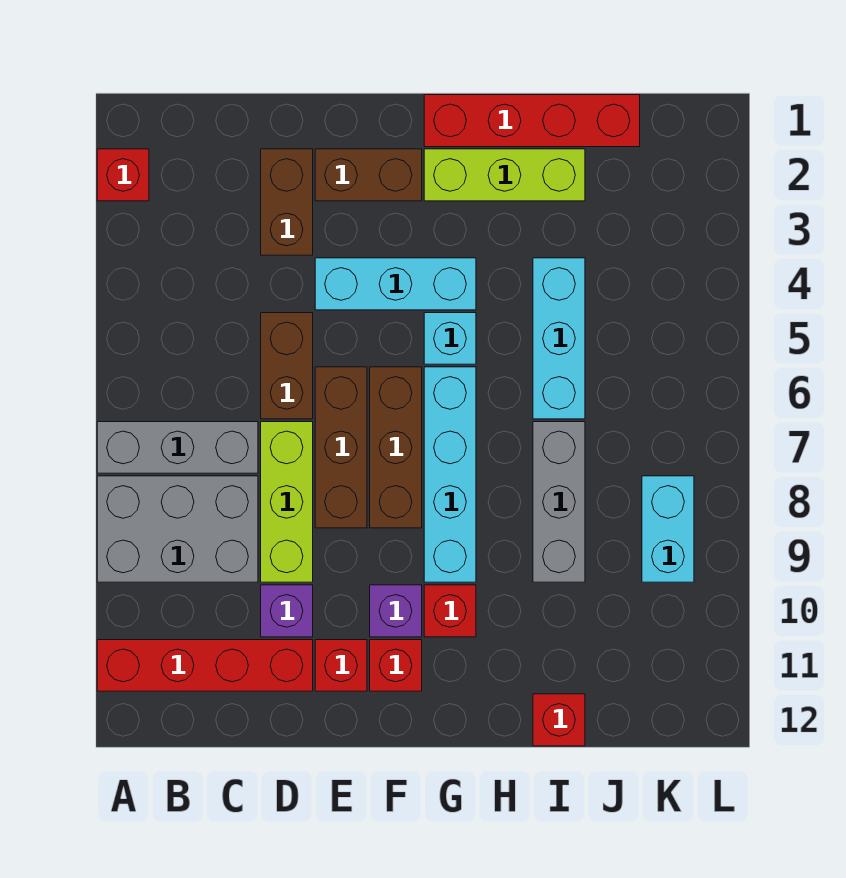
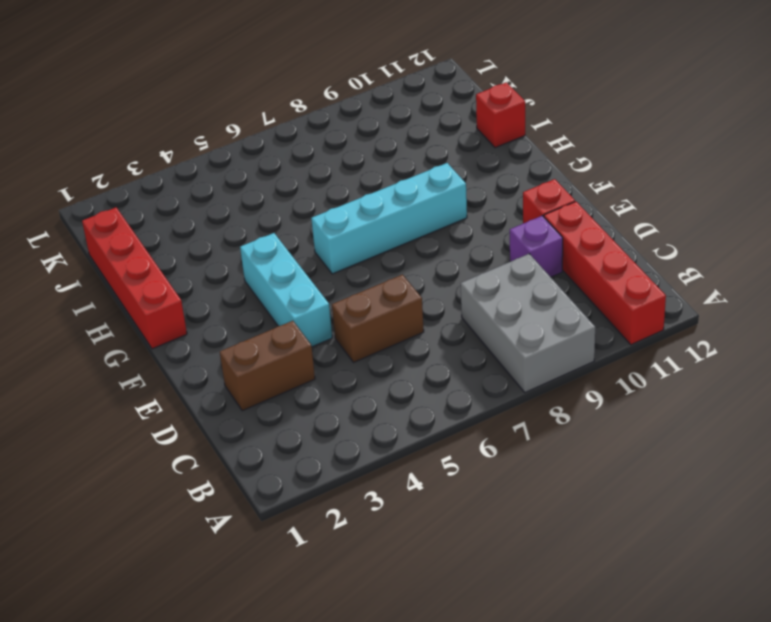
none -> red brick A2 level 1
none -> grey brick A7:C7 level 1
none -> lime brick D7:D9 level 1

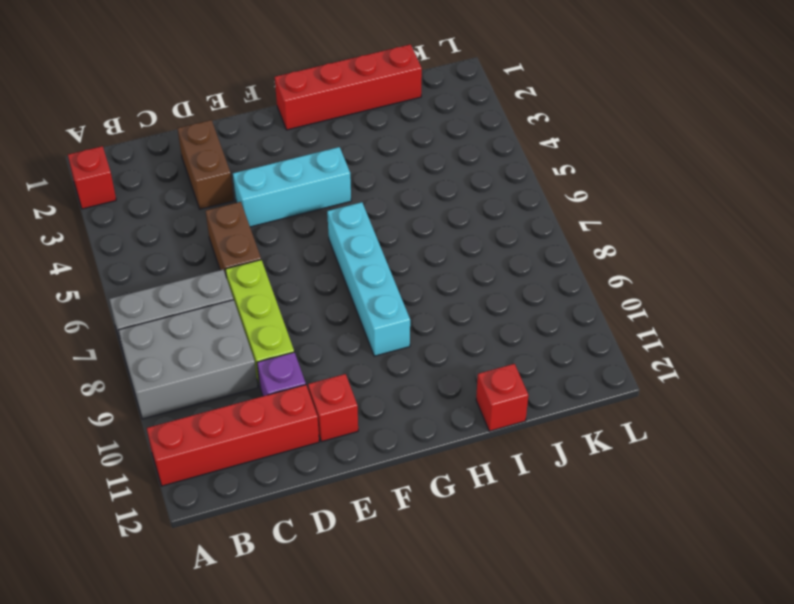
none -> brown brick E2:F2 level 1
none -> brown brick E6:E8 level 1
none -> brown brick F6:F8 level 1

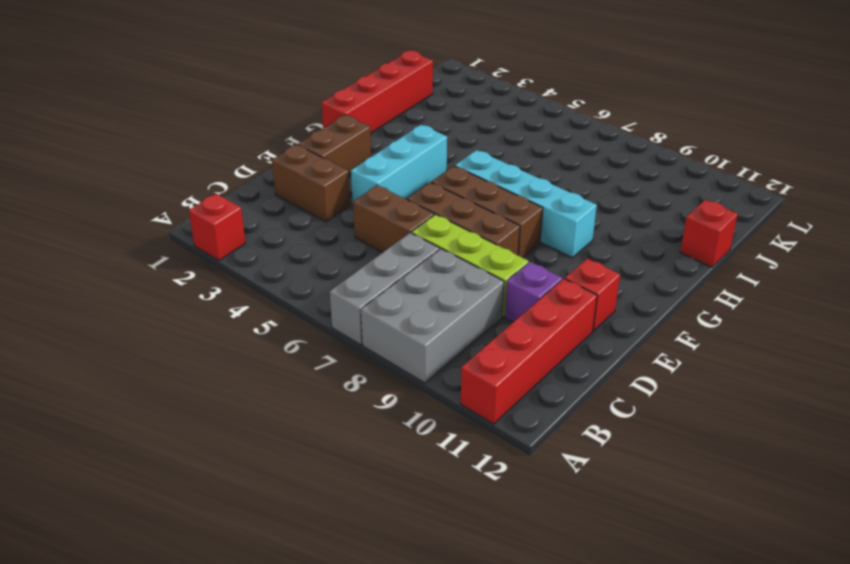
none -> purple brick F10 level 1
none -> red brick F11 level 1
none -> lime brick G2:I2 level 1

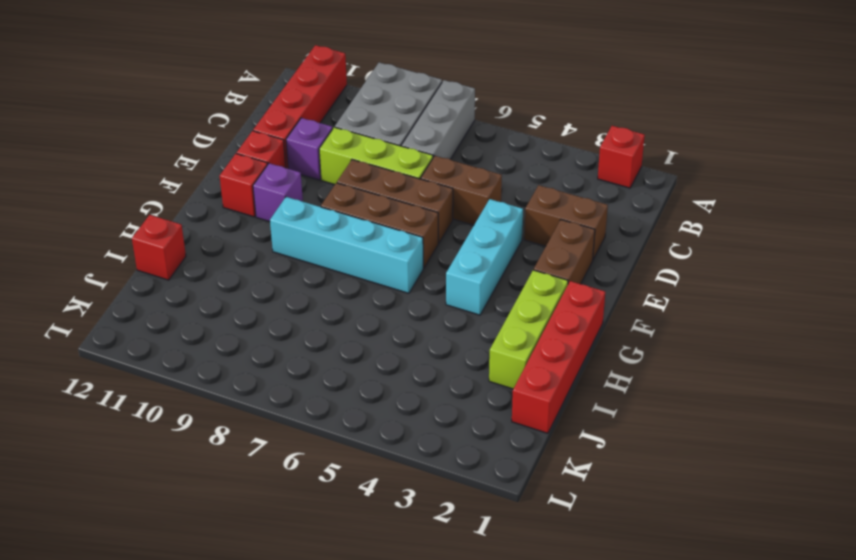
none -> cyan brick G5 level 1
none -> red brick G10 level 1
none -> cyan brick I4:I6 level 1

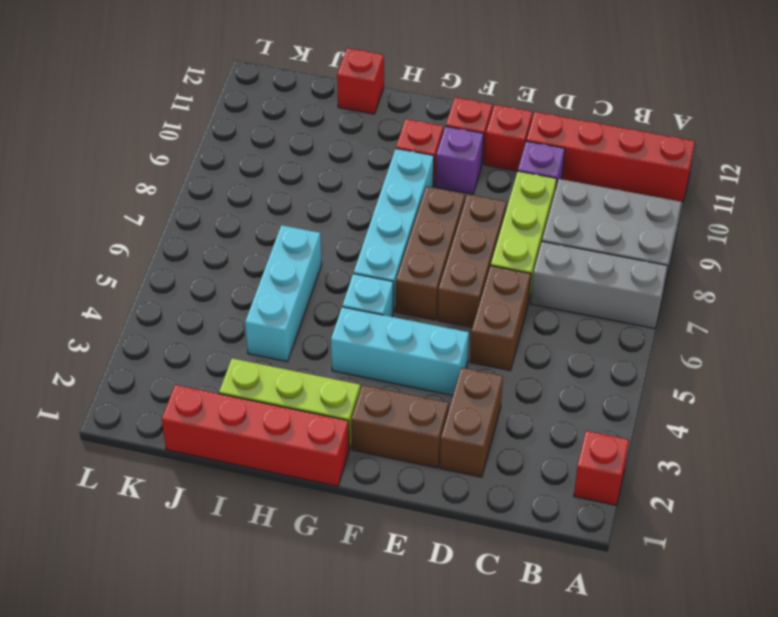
none -> grey brick I7:I9 level 1
none -> cyan brick K8:K9 level 1

